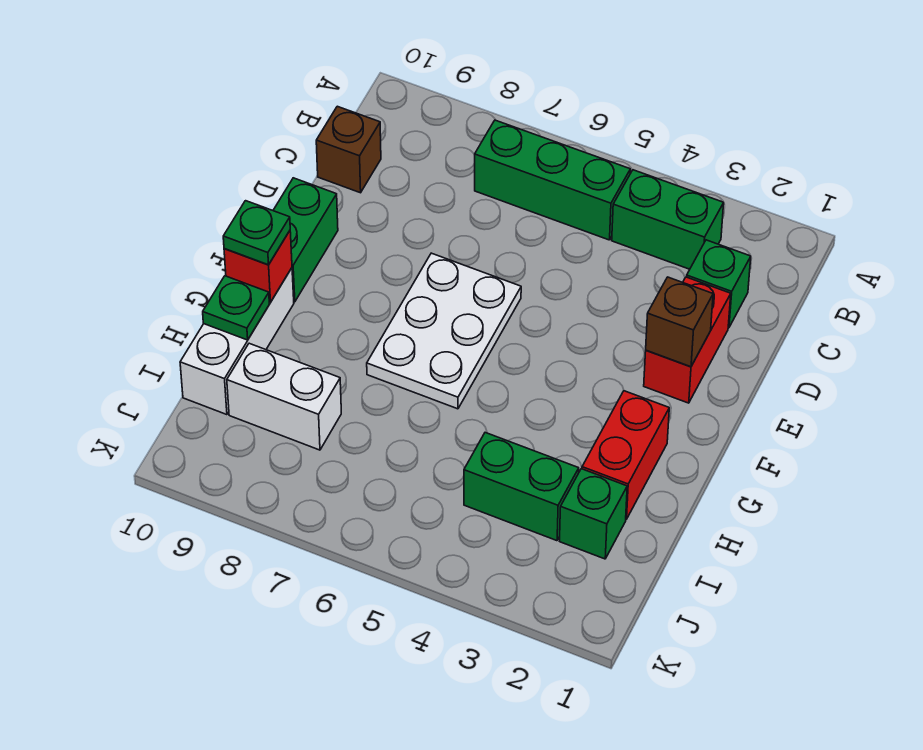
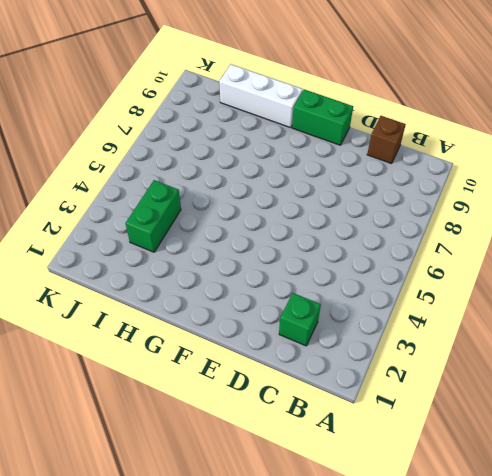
none -> green brick B3:B4 level 1
none -> green brick B5:B7 level 1
none -> red brick D2:E2 level 1

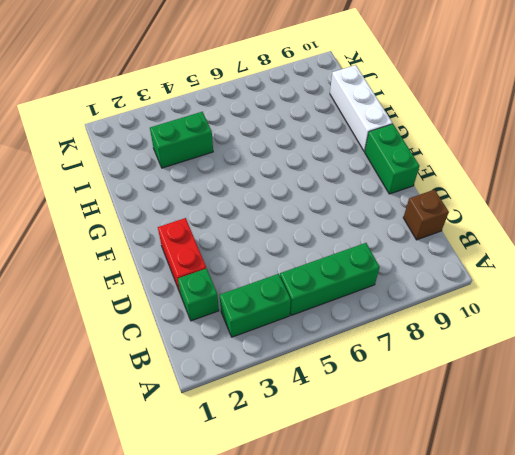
none -> white plate E6:G7 level 1
none -> red brick G2:H2 level 1
none -> green brick I2 level 1

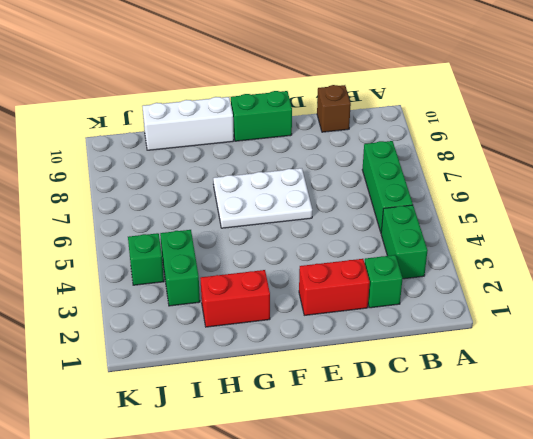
green brick J4 level 1 -> green brick I2 level 1
none -> white brick I8:I9 level 1
none -> brown brick E2 level 2
none -> red brick G10 level 2

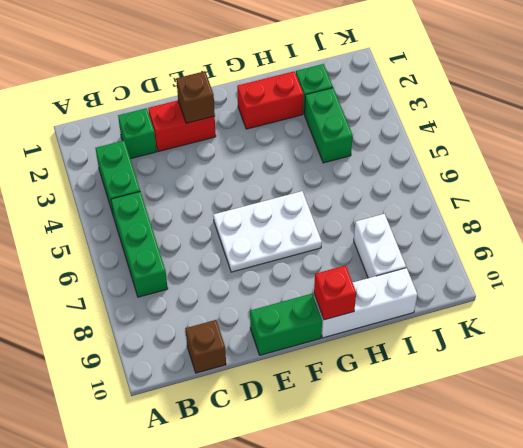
none -> green plate H10 level 2
none -> green plate G10 level 3

